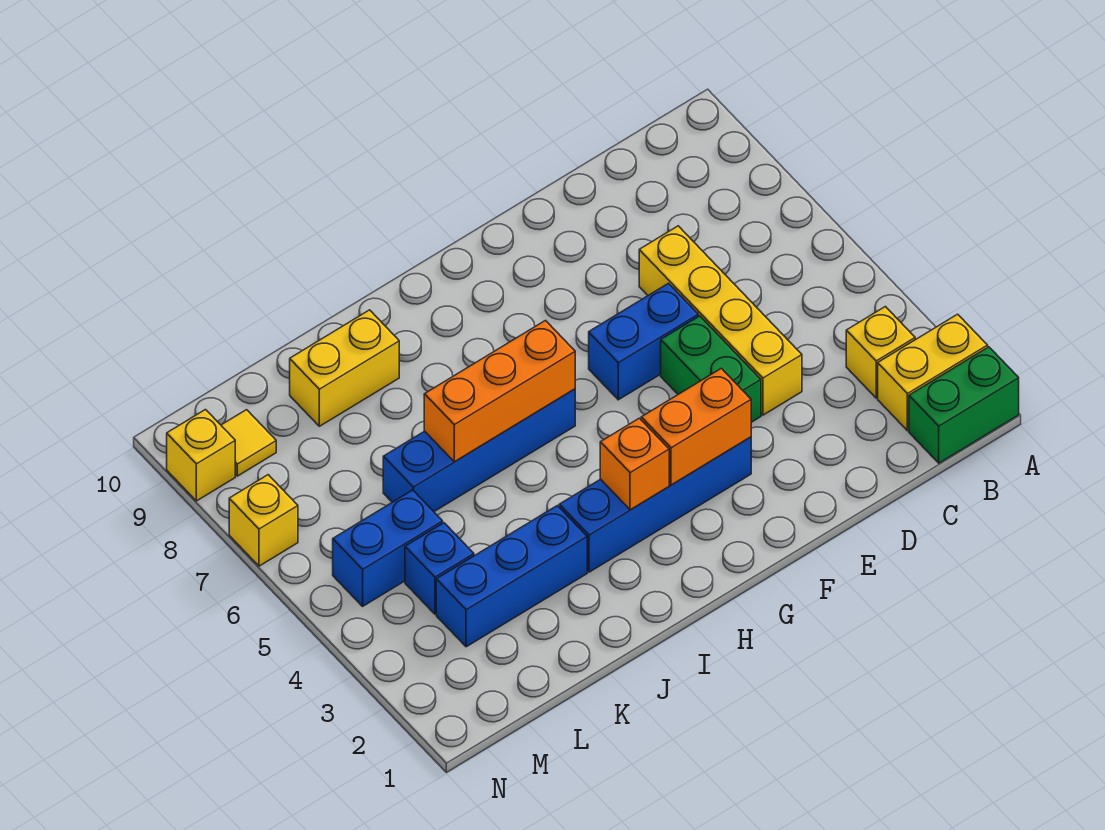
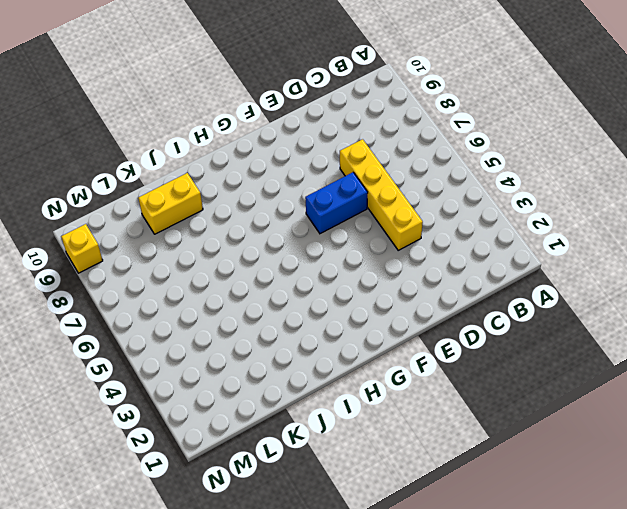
none -> green brick A1:B1 level 1
none -> yellow brick A2:B2 level 1
none -> yellow brick B3 level 1

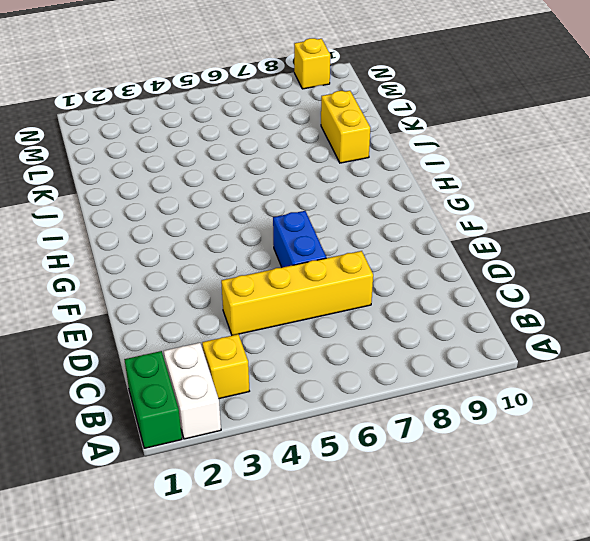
white brick A2:B2 level 1 -> yellow brick A2:B2 level 1
none -> green brick E4:E5 level 1
none -> blue brick F3:I3 level 1
none -> blue brick H6:K6 level 1

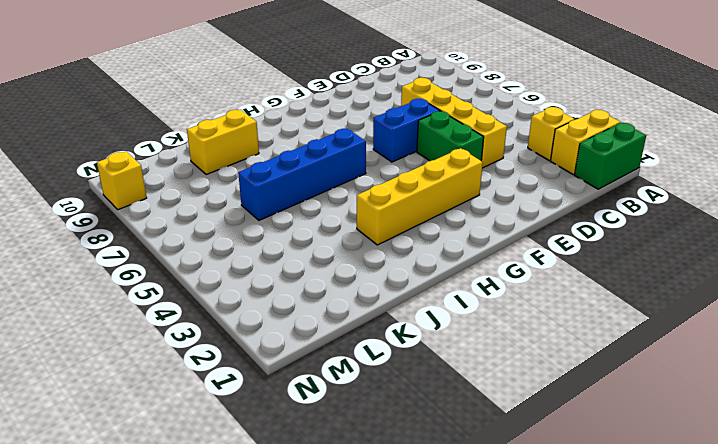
yellow brick F3:I3 level 1 -> blue brick F3:I3 level 1
none -> blue brick J3:L3 level 1
none -> blue brick L4 level 1
none -> blue brick L5:M5 level 1

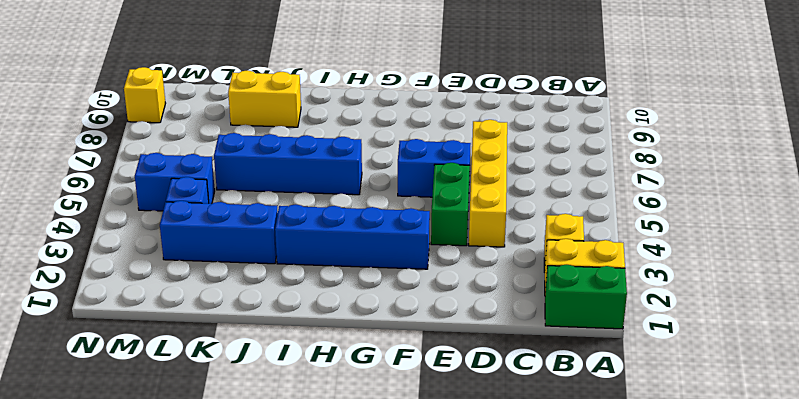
none -> yellow tile M9 level 1
none -> yellow brick N7 level 1
none -> orange brick F3:G3 level 2

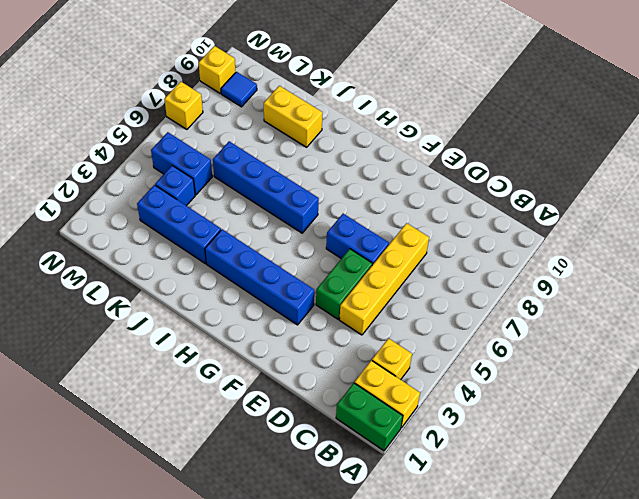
blue tile M9 level 1 -> yellow tile M9 level 1
none -> orange brick F3:G3 level 2
none -> orange brick H3 level 2
none -> orange brick H6:J6 level 2

